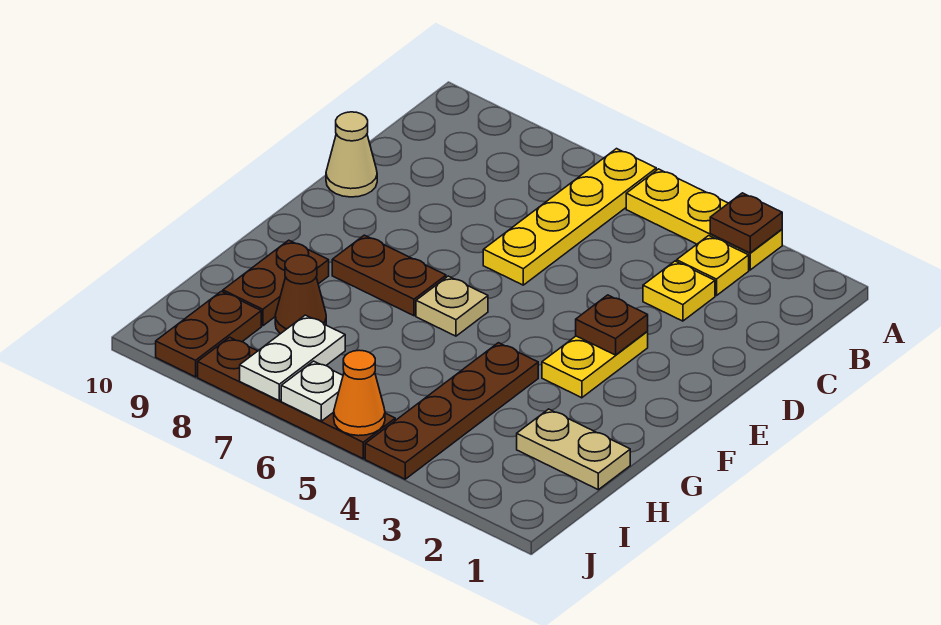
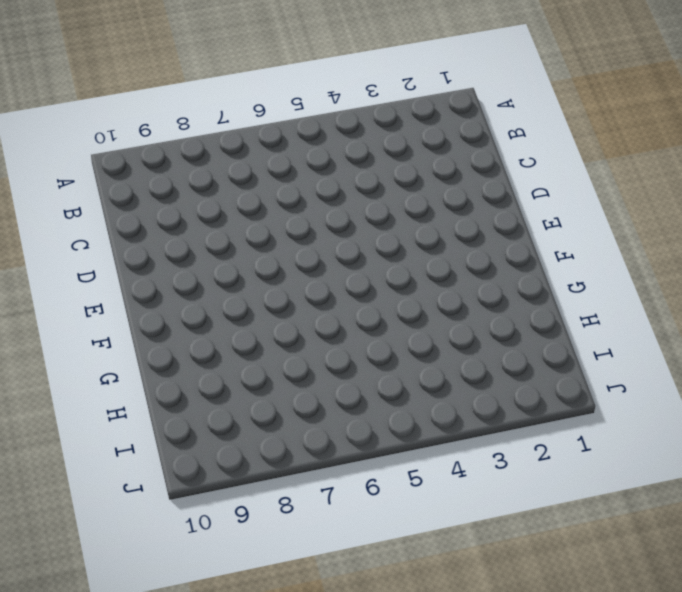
none -> yellow plate A3:A5 level 1
none -> yellow plate A6:D6 level 1
none -> yellow plate B3 level 1

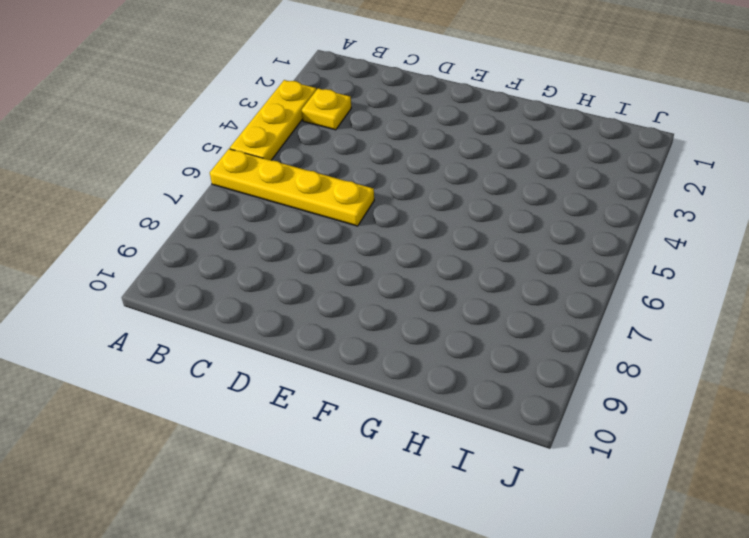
none -> yellow plate C3 level 1
none -> tan cone D10 level 1
none -> yellow plate E3:F3 level 1

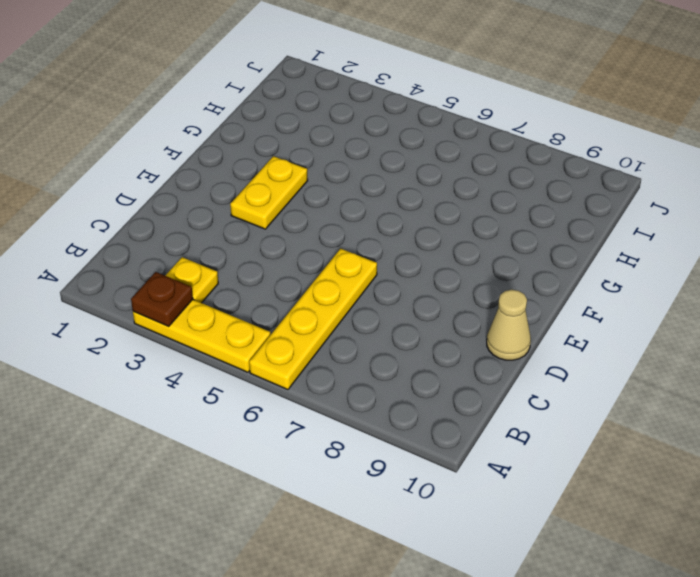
none -> yellow plate C3 level 1
none -> tan plate F6 level 1
none -> brown plate F7:F8 level 1

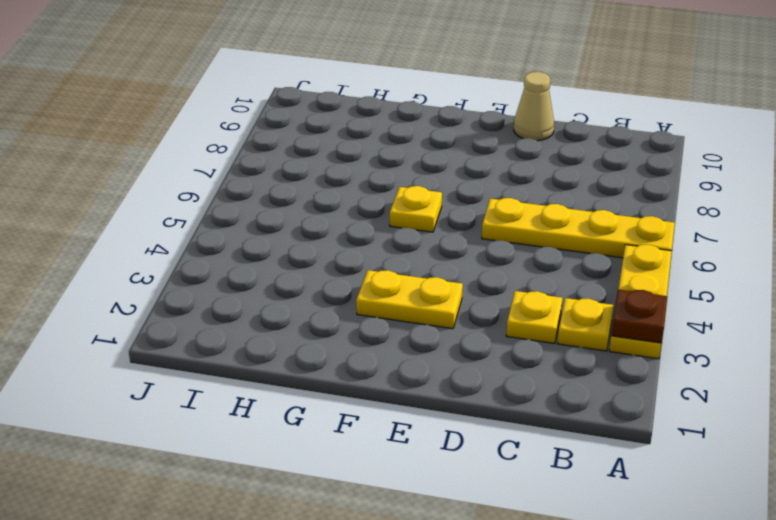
yellow plate F6 level 1 -> tan plate F6 level 1
none -> brown plate F7:F8 level 1
none -> brown plate G4:J4 level 1
none -> brown plate G9:H9 level 1

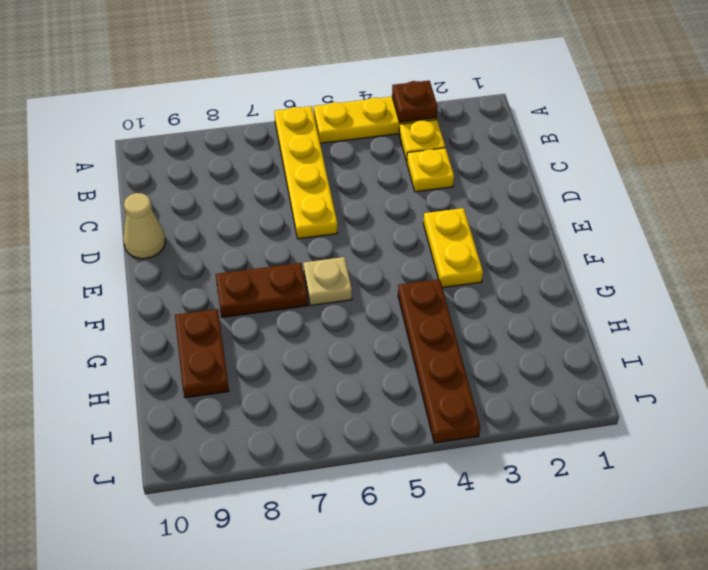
none -> tan plate H1:H2 level 1
none -> brown cone H8 level 1
none -> brown plate I9:J9 level 1

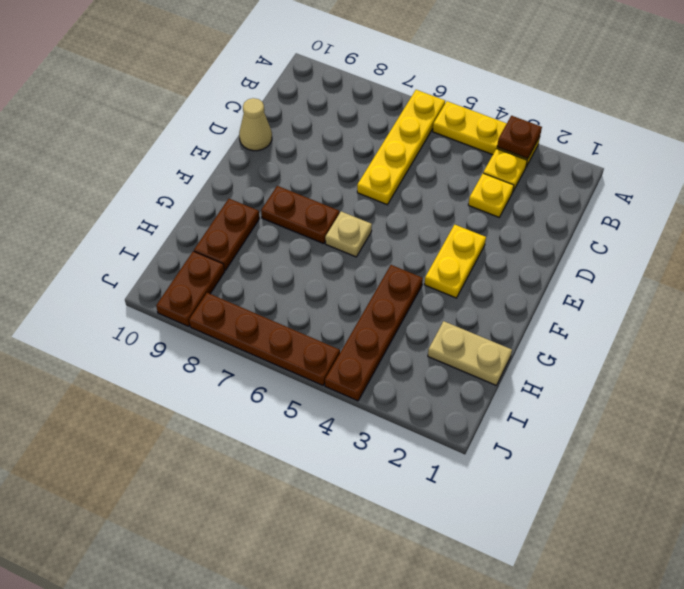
none -> brown cone H8 level 1
none -> brown plate E3 level 2
none -> white plate I7:J7 level 2

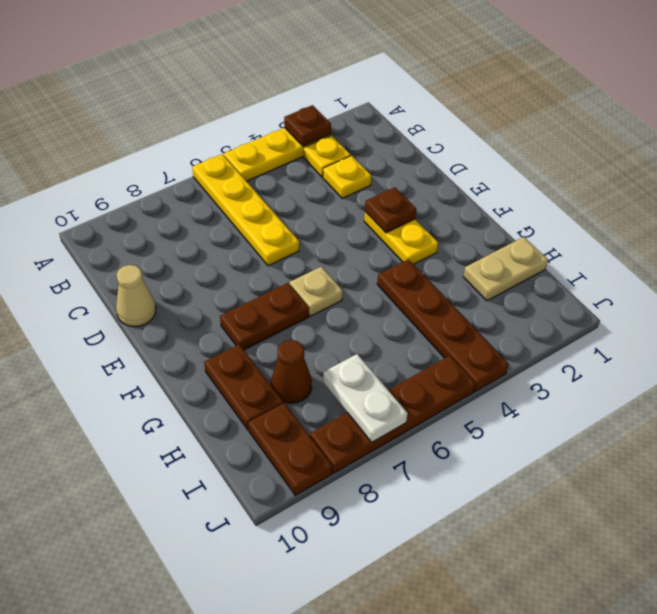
none -> orange cone J5 level 2
none -> white plate J6 level 2

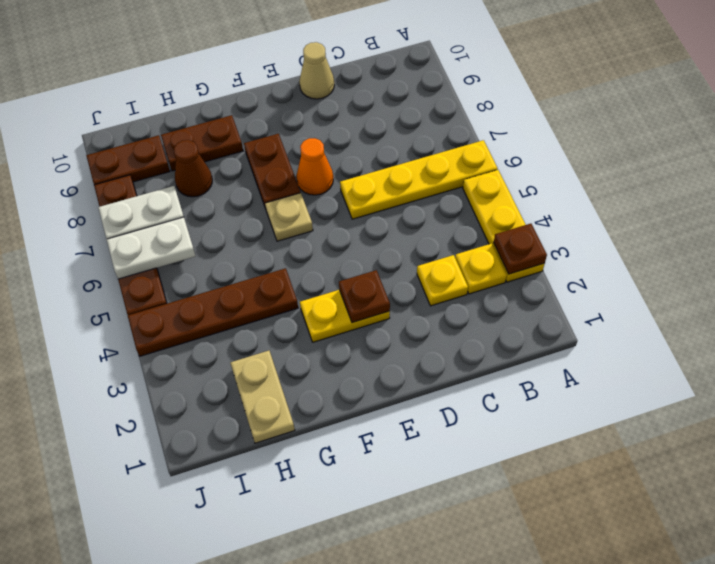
orange cone E7 level 1 -> orange cone J5 level 2
white plate I6:J6 level 2 -> white plate J6 level 2

